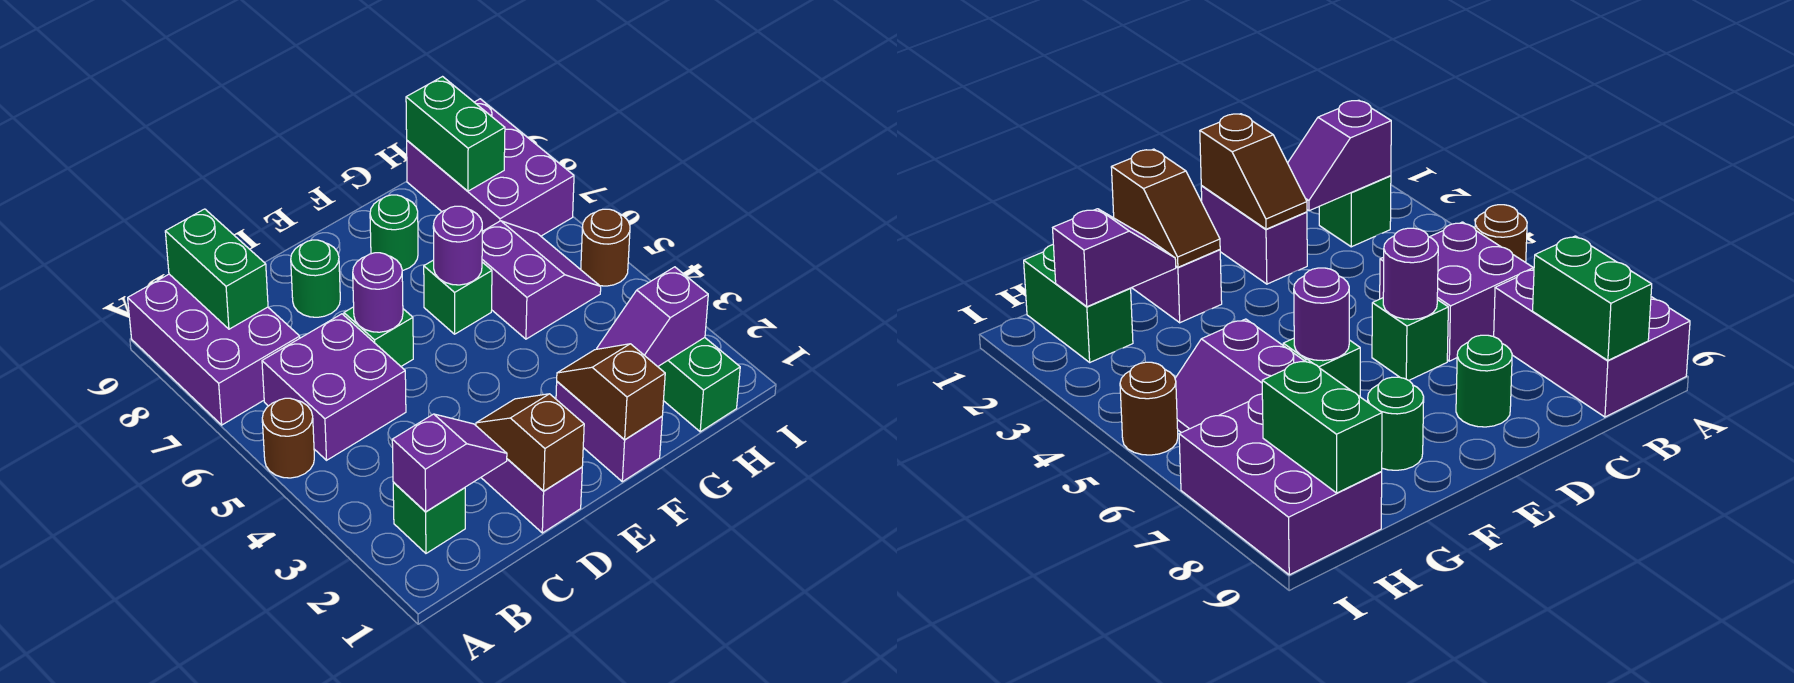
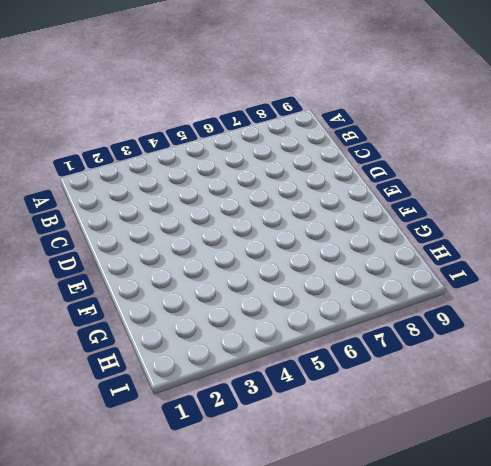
none -> brown round brick A5 level 1
none -> purple brick A7:B9 level 1
none -> green brick B2 level 1

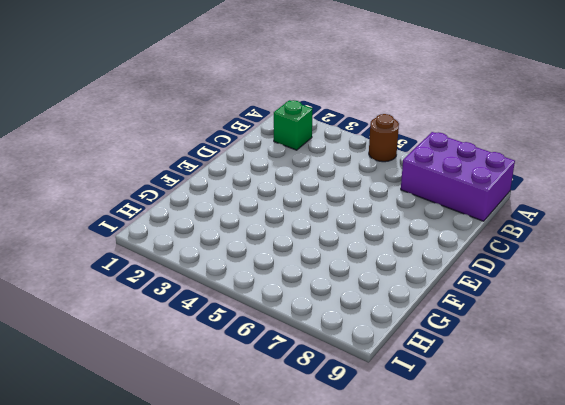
none -> purple brick B5:C6 level 1
none -> purple brick D1:D2 level 1
none -> green brick D6 level 1

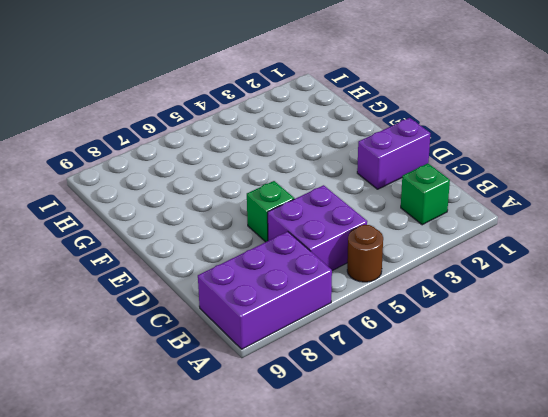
none -> green round brick D8 level 1
none -> purple brick F1:F2 level 1
none -> green brick F6 level 1

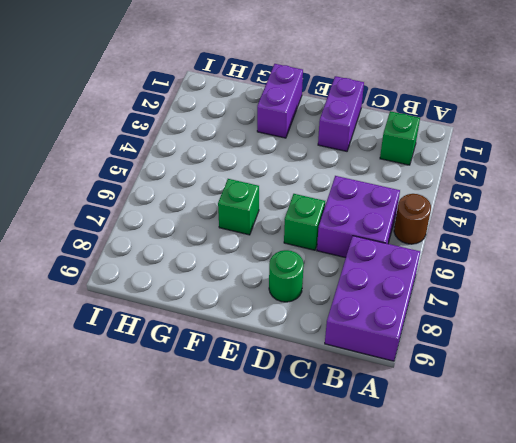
none -> green round brick F8 level 1
none -> purple slope G5:H6 level 1 top G
none -> green brick H1:H2 level 1

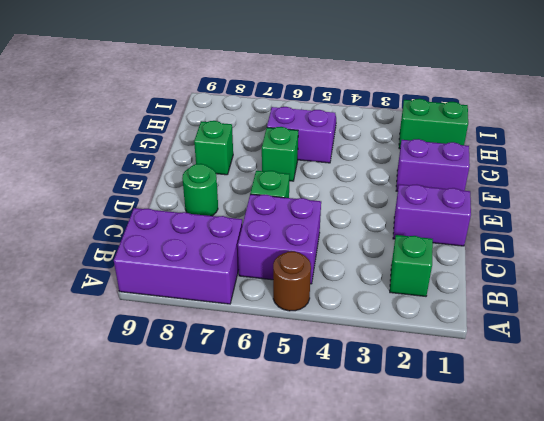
green brick F8 level 1 -> green round brick F8 level 1
none -> purple brick H7:I9 level 1
none -> brown round brick I5 level 1
none -> purple slope B2:C2 level 2 top B

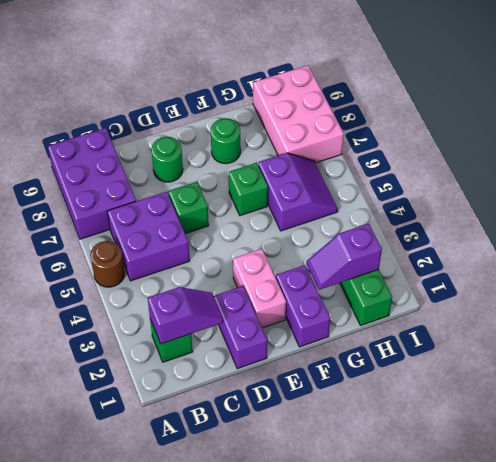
pink brick E2:E3 level 1 -> none
pink brick H7:I9 level 1 -> purple brick H7:I9 level 1
none -> brown round brick I5 level 1
none -> green brick B8:B9 level 2
none -> brown slope D1:D2 level 2 top 1

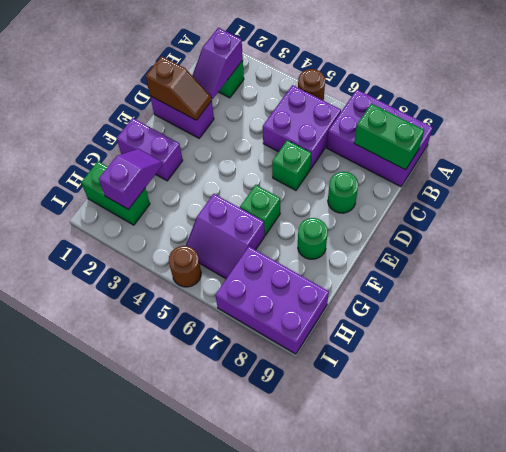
none -> purple round brick D6 level 2
none -> brown slope F1:F2 level 2 top 1
none -> purple round brick F6 level 2

